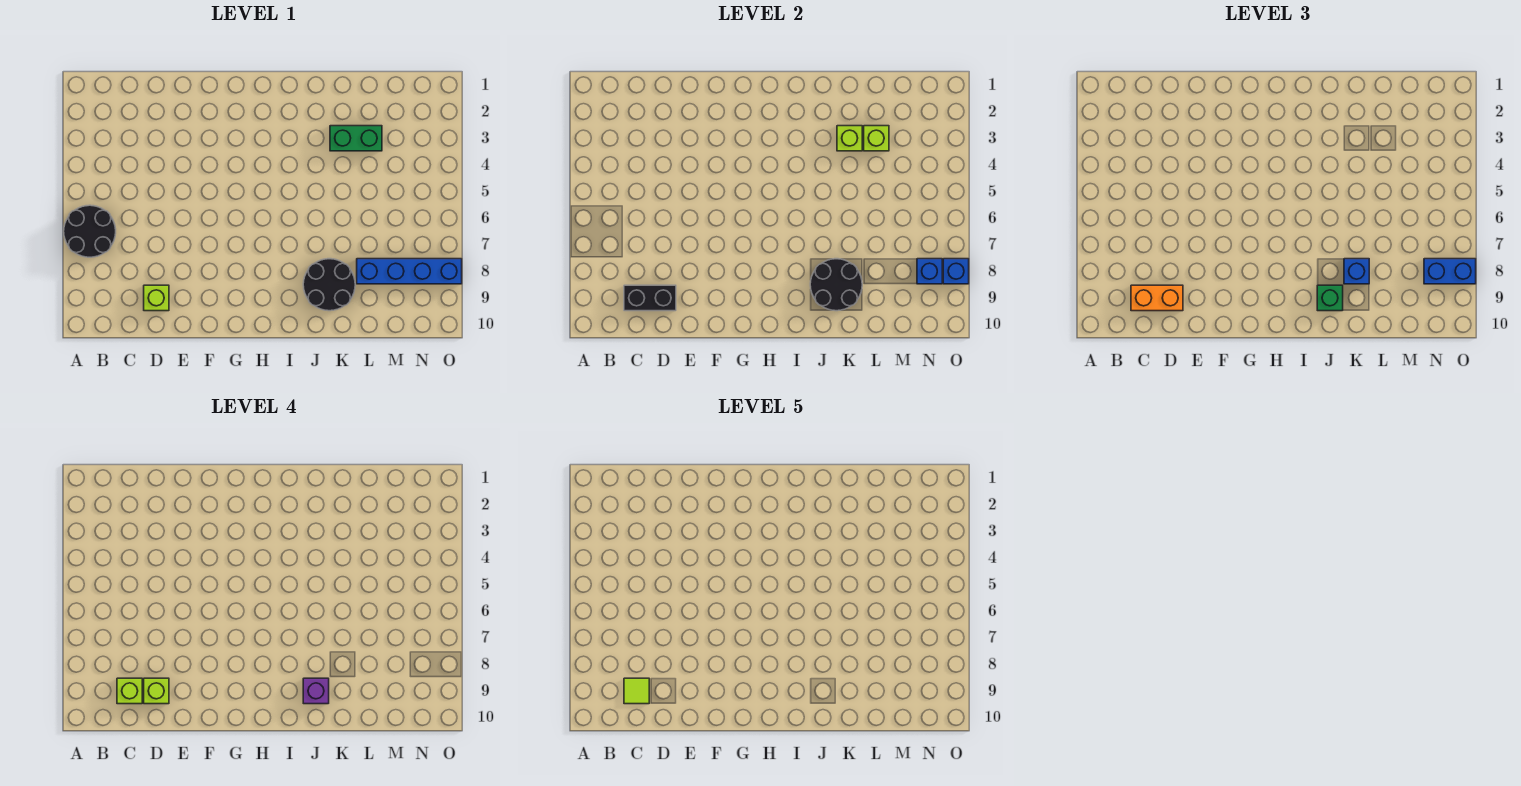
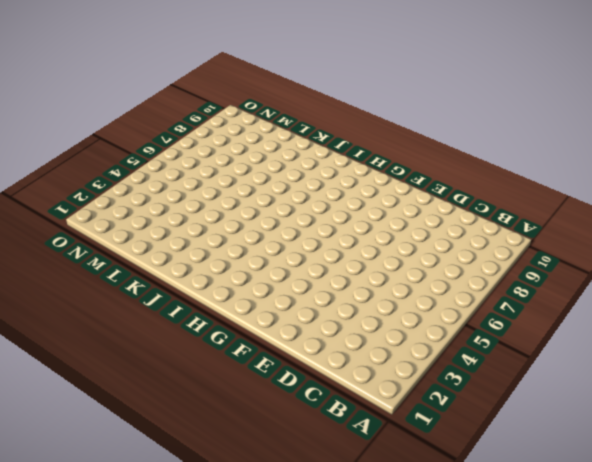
none -> black round brick A6:B7 level 1
none -> lime brick D9 level 1
none -> black round brick J8:K9 level 1

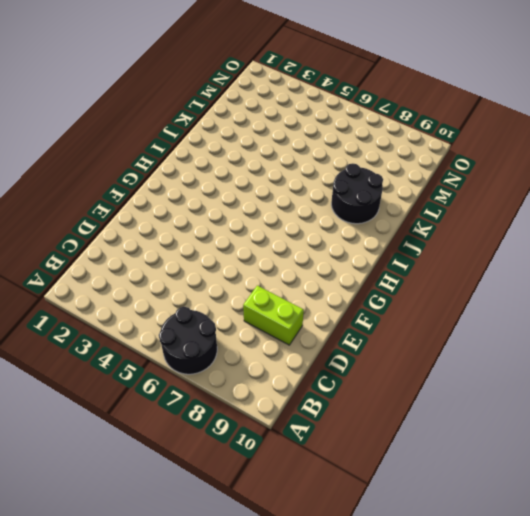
lime brick D8:D9 level 1 -> lime brick D9 level 1
none -> green brick K3:L3 level 1
none -> blue brick L8:O8 level 1
none -> black brick C9:D9 level 2

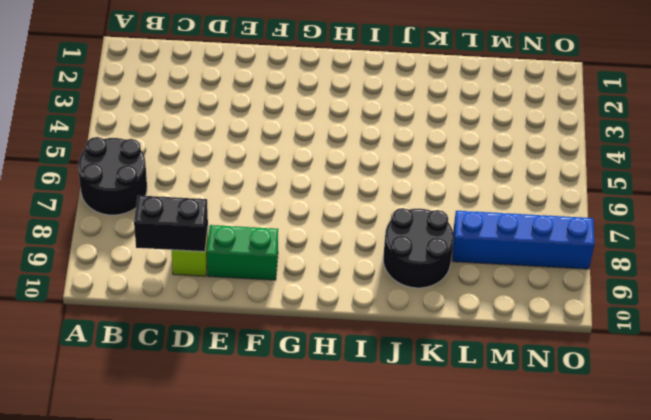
green brick E9:F9 level 1 -> green brick K3:L3 level 1
none -> black round brick J8:K9 level 2
none -> lime brick K3 level 2
none -> lime brick L3 level 2

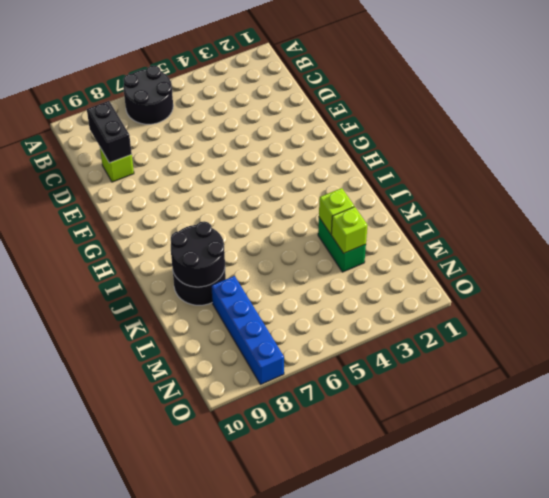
none -> blue brick N8 level 2
none -> blue brick O8 level 2
none -> orange brick C9:D9 level 3

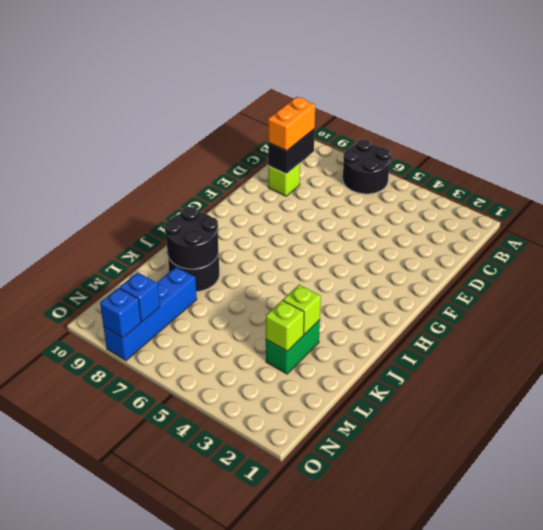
none -> green brick J9 level 3
none -> blue brick K8 level 3
none -> blue brick N8:O8 level 3

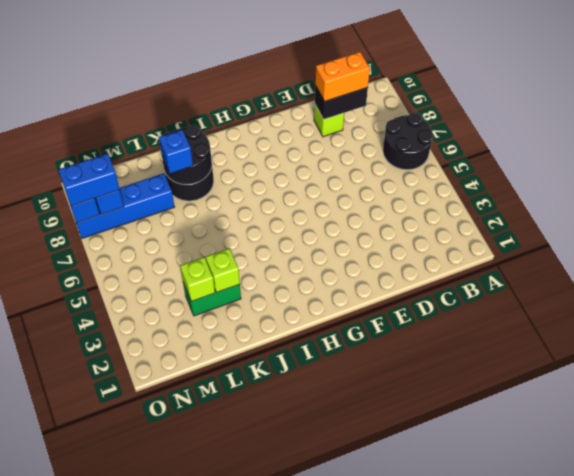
none -> green brick J9 level 3
none -> lime brick C9 level 4
none -> lime brick D9 level 4

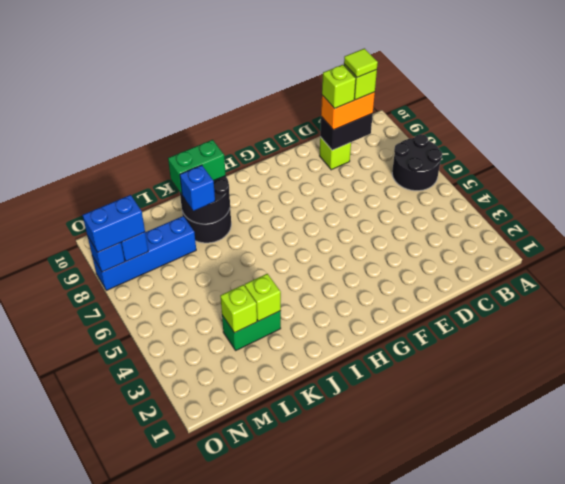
green brick J9:K9 level 3 -> green brick J9 level 3
none -> purple brick J9 level 4

